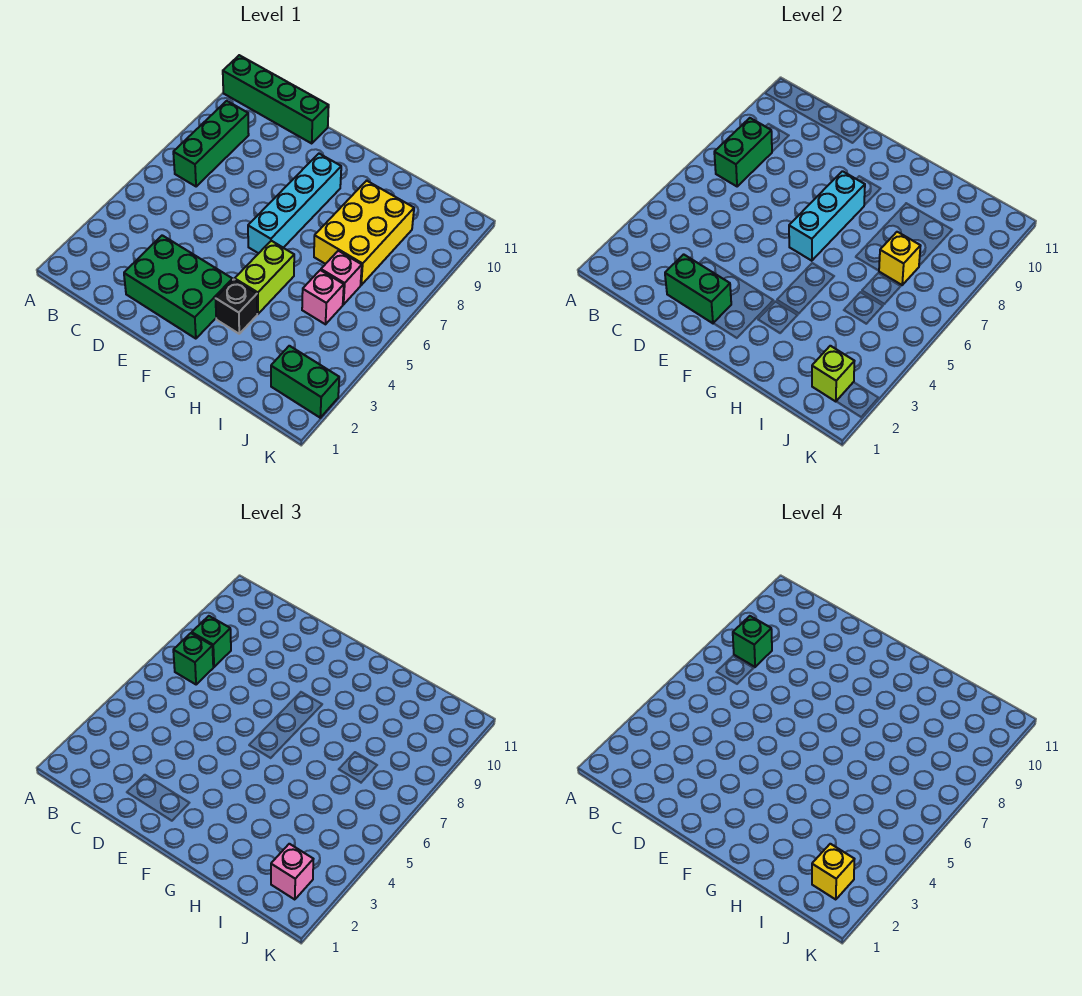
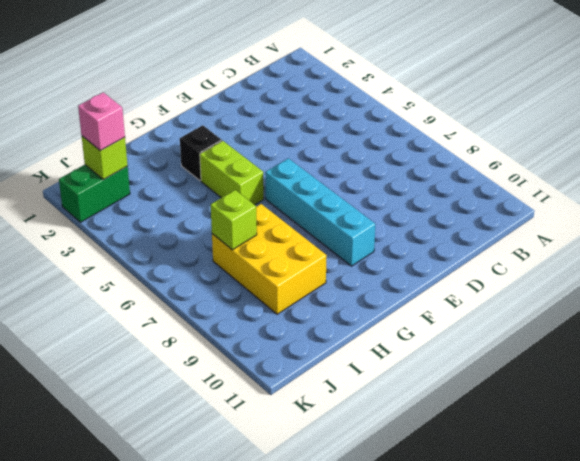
lime brick I7 level 2 -> yellow brick I7 level 2
none -> green brick A11:D11 level 1
none -> green brick B7:B9 level 1
none -> green brick D2:F3 level 1

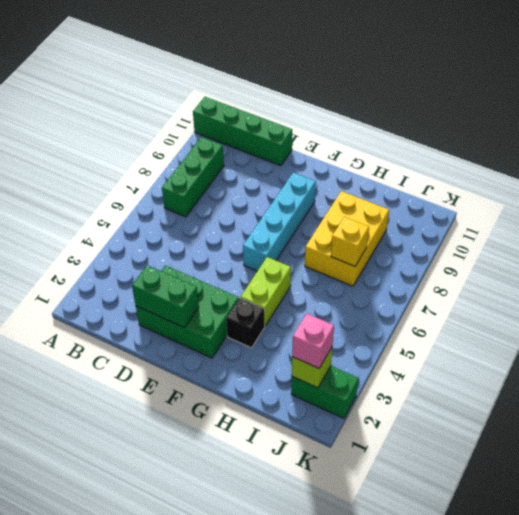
none -> pink brick I5 level 1
none -> pink brick I6 level 1
none -> green brick B7:B8 level 2

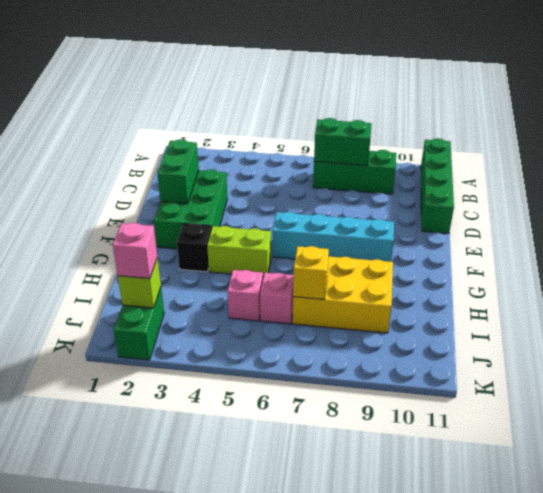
none -> cyan brick F6:F8 level 2
none -> green brick B7 level 3
none -> green brick B8 level 3

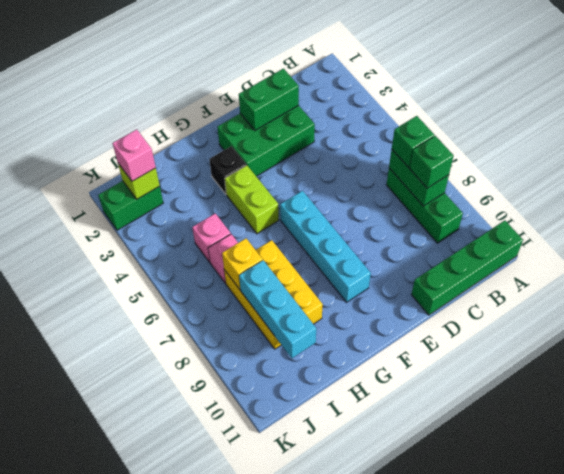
cyan brick I8:I10 level 2 -> cyan brick F6:F8 level 2
none -> green brick B8 level 4
none -> yellow brick J2 level 4

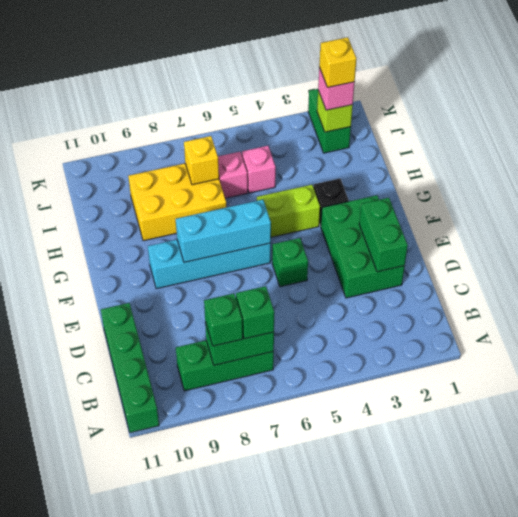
green brick E5 level 1 -> green brick B8 level 4

